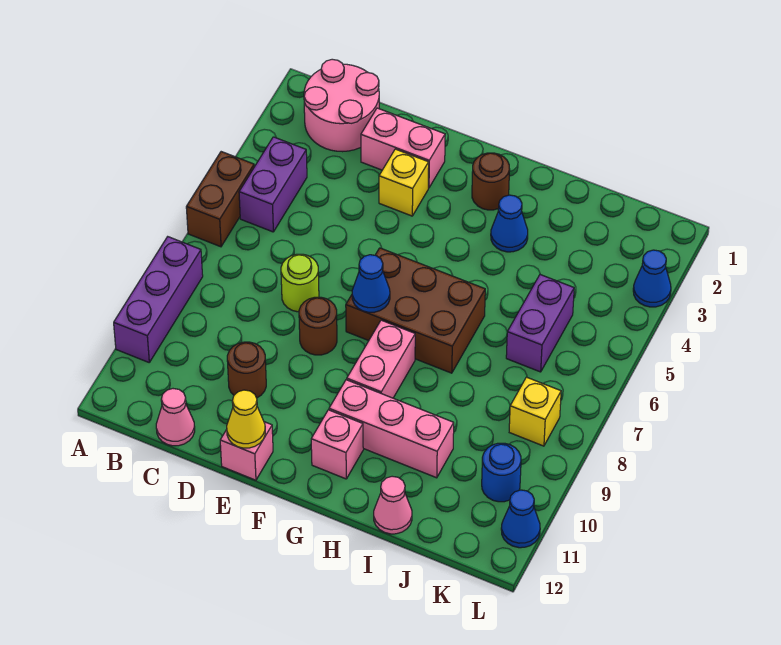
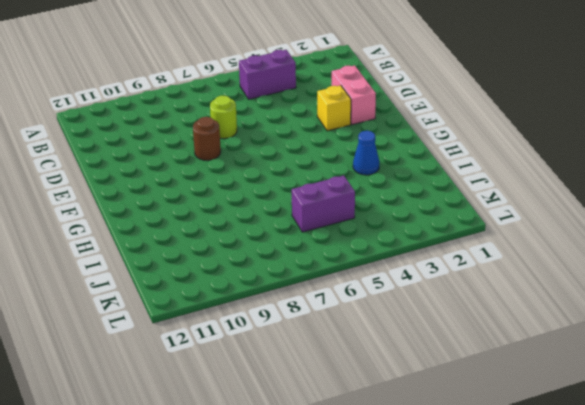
none -> brown brick A5:A6 level 1
none -> purple brick A8:A10 level 1
none -> pink round brick B1:C2 level 1

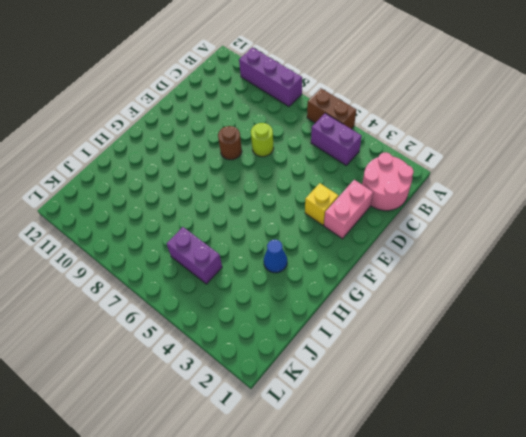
none -> pink cone C12 level 1
none -> brown round brick D10 level 1
none -> pink brick E12 level 1

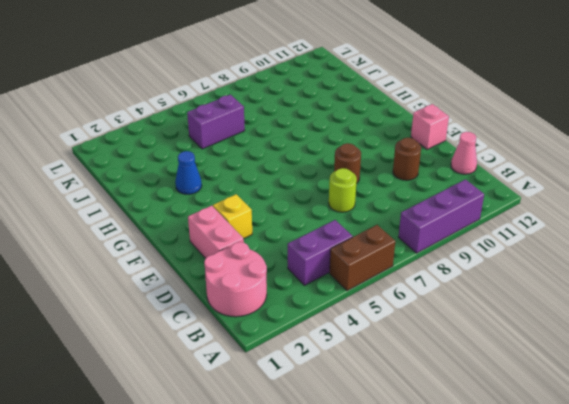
none -> brown brick F6:H7 level 1
none -> brown round brick G2 level 1
none -> pink brick G8:G9 level 1

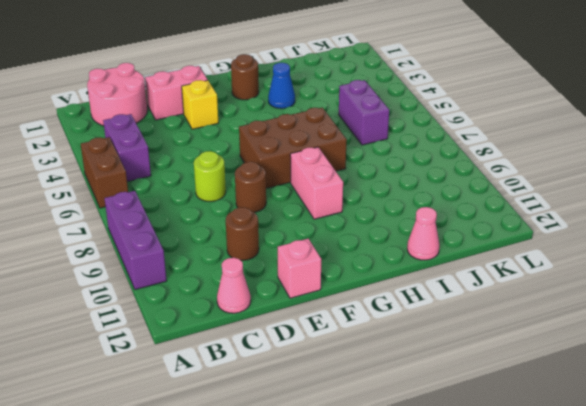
none -> pink brick G10:I10 level 1
none -> pink brick G11 level 1
none -> yellow brick K8 level 1

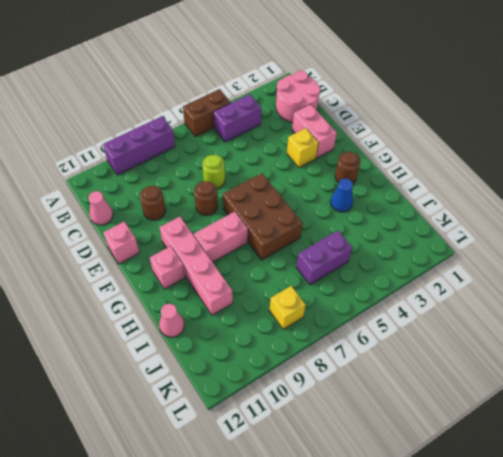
pink brick F10:I10 level 1 -> pink brick G10:I10 level 1
none -> blue round brick K10 level 1
none -> blue cone L3 level 1
none -> blue cone L11 level 1

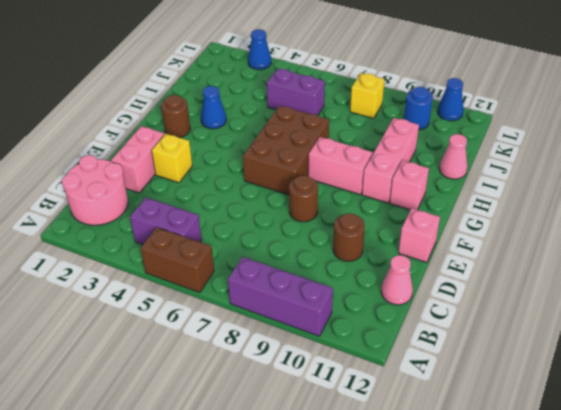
none -> lime round brick D7 level 1
none -> yellow cone E12 level 2
none -> blue cone F7 level 2

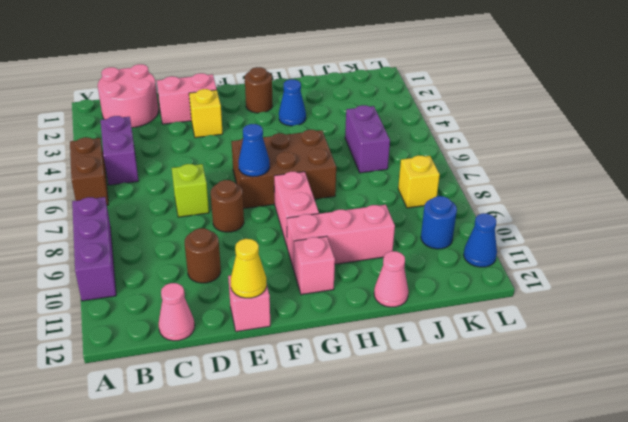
lime brick D7 level 1 -> lime round brick D7 level 1
none -> blue cone L3 level 1

